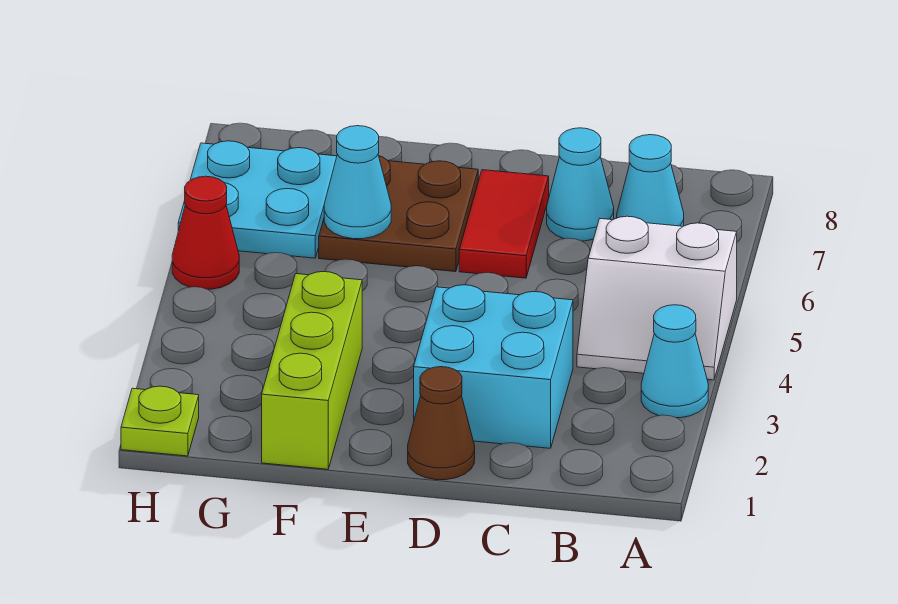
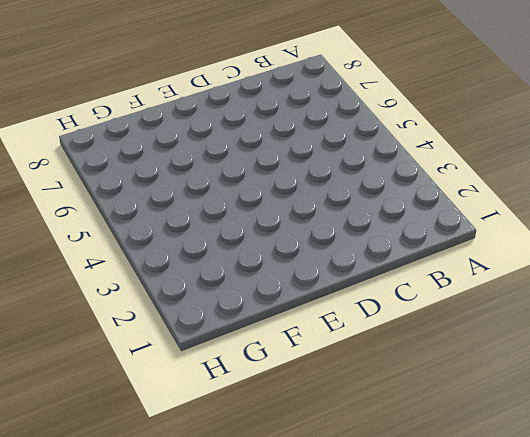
none -> cyan cone A3 level 1
none -> white slope A4:B5 level 1 top 5
none -> cyan cone B7 level 1

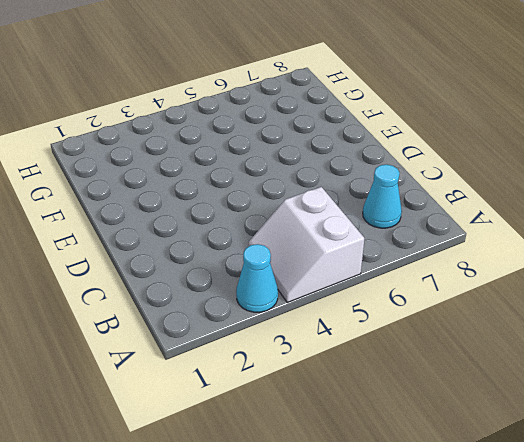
none -> cyan brick C2:D3 level 1
none -> cyan cone C7 level 1
none -> brown cone D1 level 1

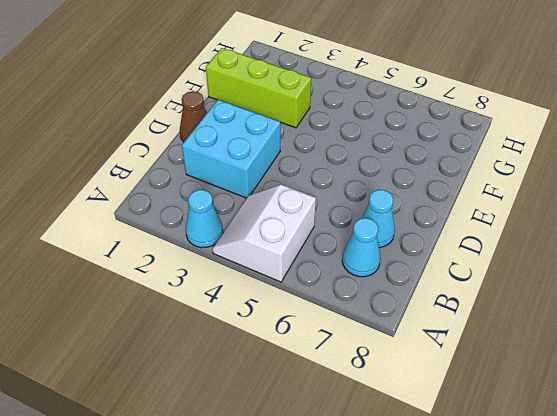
none -> red tile D6:D7 level 1
none -> brown plate E6:F7 level 1
none -> cyan plate G6:H7 level 1

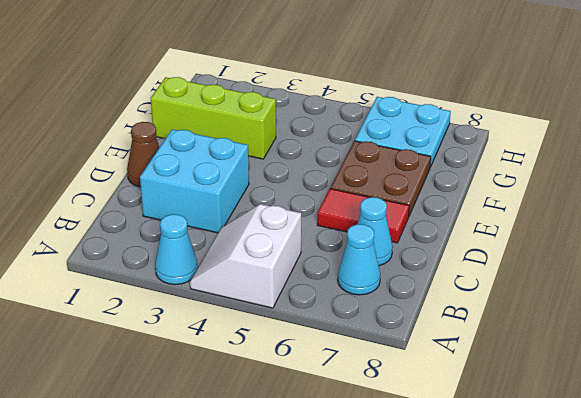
none -> lime plate H1 level 1
none -> red cone H5 level 1
none -> cyan cone F6 level 2

